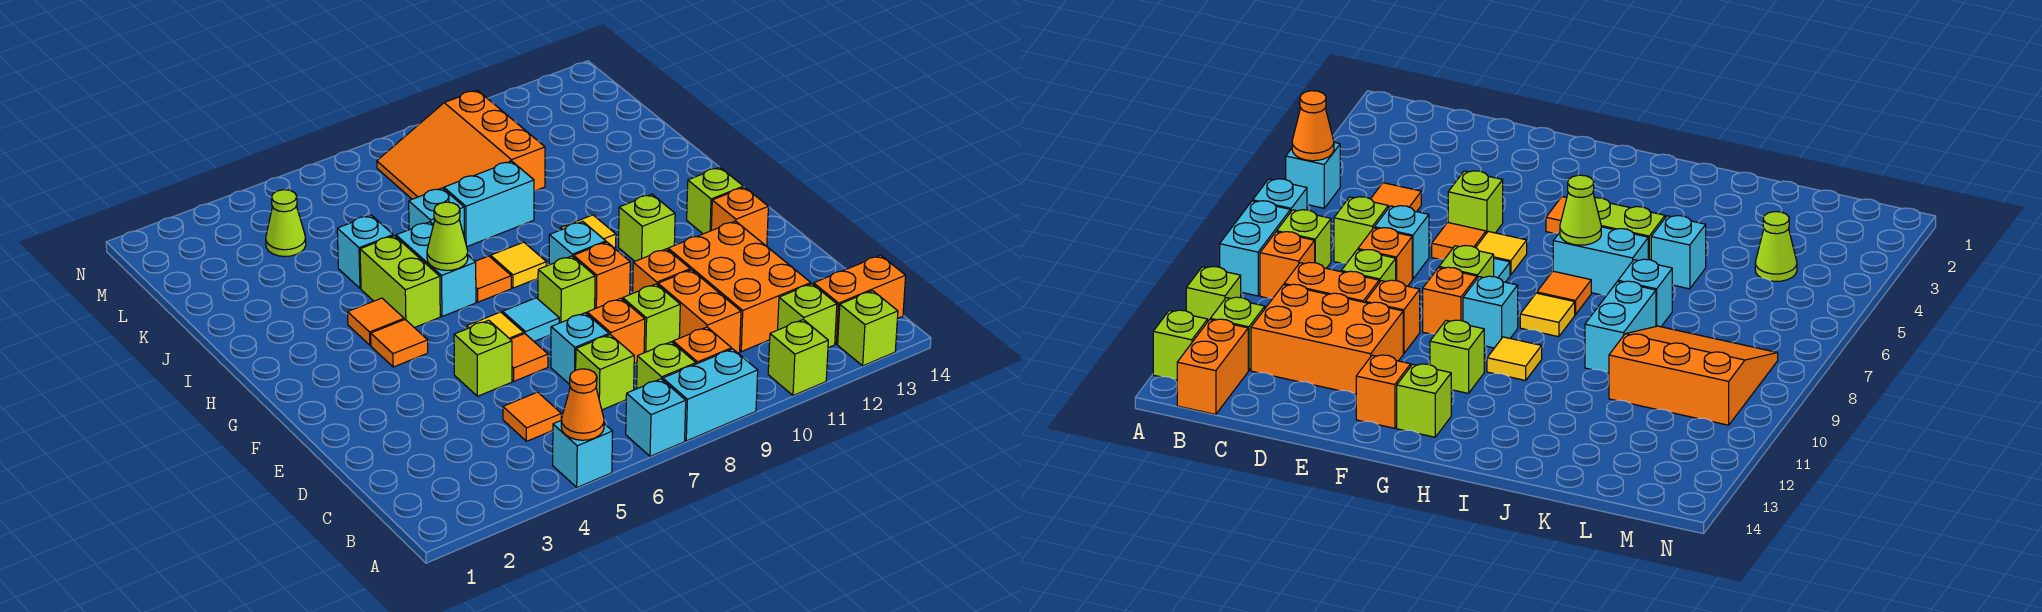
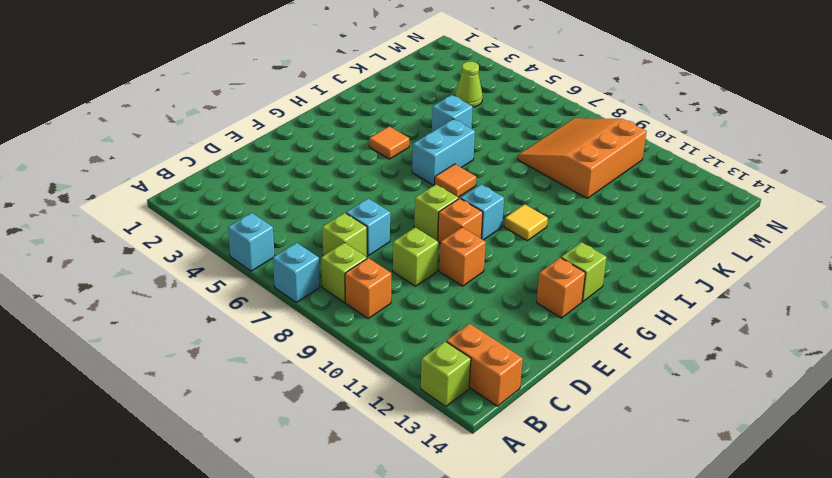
none -> cyan brick A8:A9 level 1
none -> lime brick A11 level 1
none -> lime brick B12 level 1
none -> orange tile C5 level 1

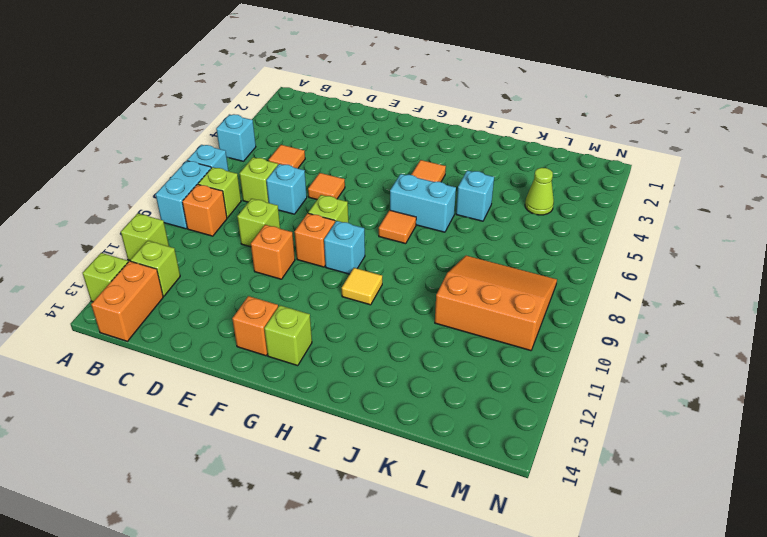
none -> orange brick C10:D10 level 1
none -> orange brick C11:E12 level 1
none -> orange brick D8 level 1
none -> lime brick E5 level 1

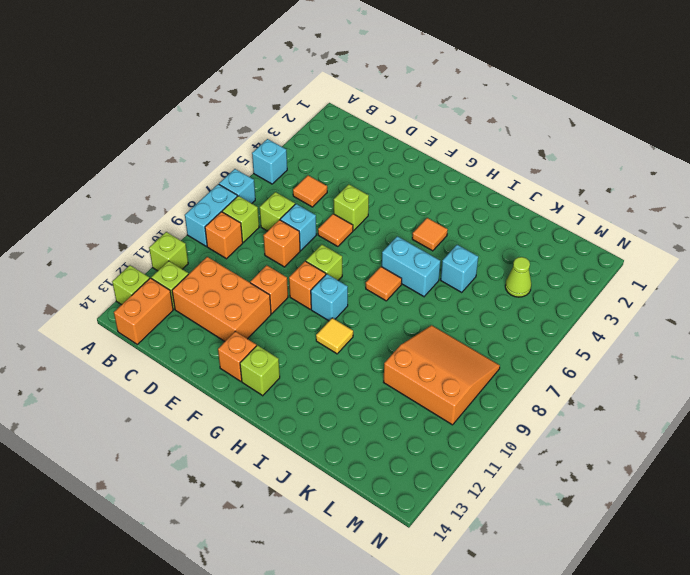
none -> orange brick C10:D10 level 1
none -> lime brick D9 level 1
none -> yellow tile F6 level 1
none -> cyan tile F7 level 1

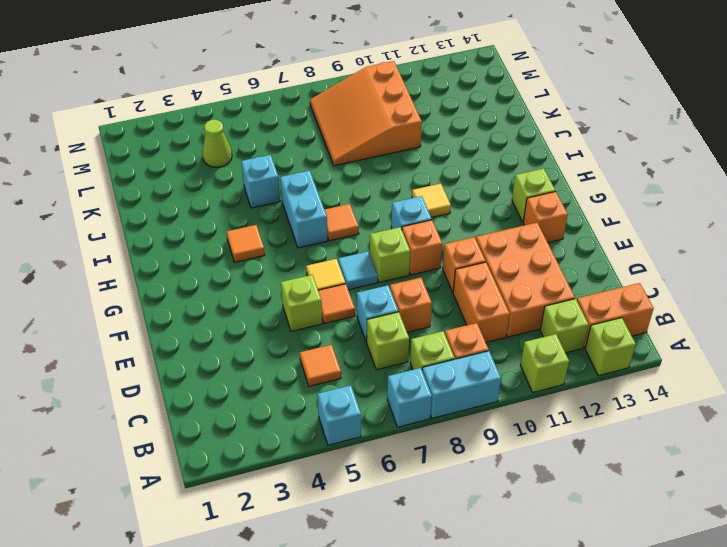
none -> lime brick D9 level 1
none -> orange tile G4 level 1
none -> lime brick G11 level 1
none -> lime brick H5:I5 level 1

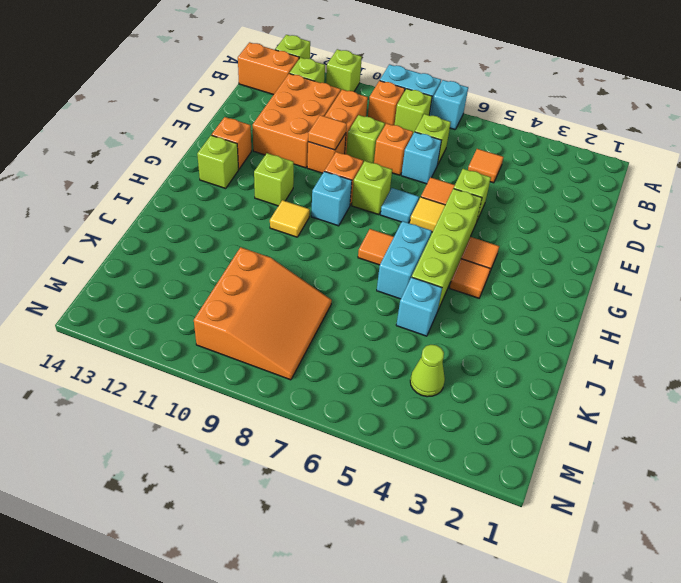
orange tile E10 level 2 -> none
lime brick F5:I5 level 1 -> lime brick H5:I5 level 1
none -> cyan brick A5 level 1
none -> yellow tile H8 level 1
none -> cyan brick J7 level 1
none -> cyan brick J8:J9 level 1

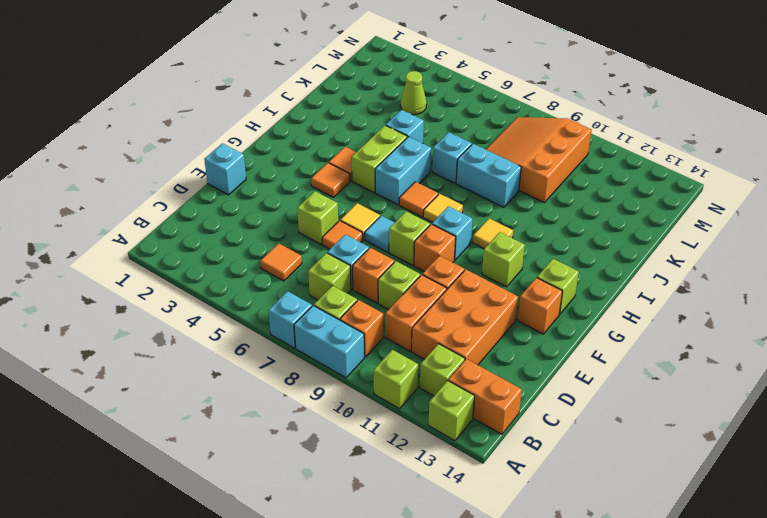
cyan brick E1 level 1 -> cyan brick A5 level 1
none -> orange cone A5 level 2
none -> lime cone H6 level 2

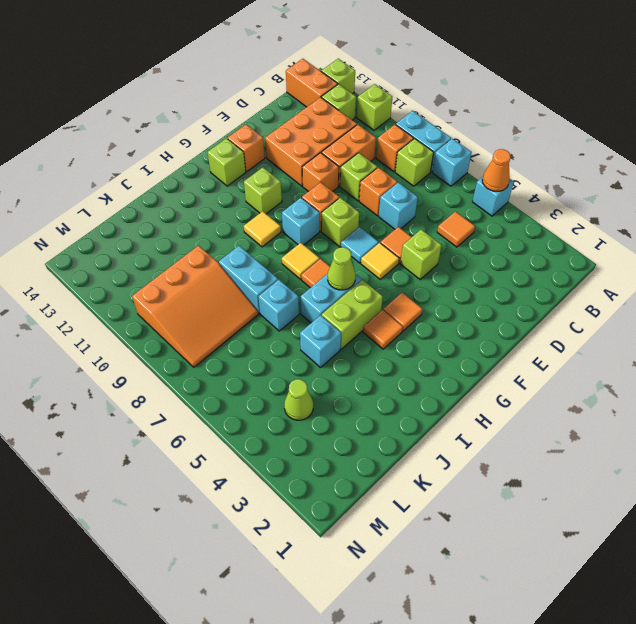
none -> lime brick C7 level 1

